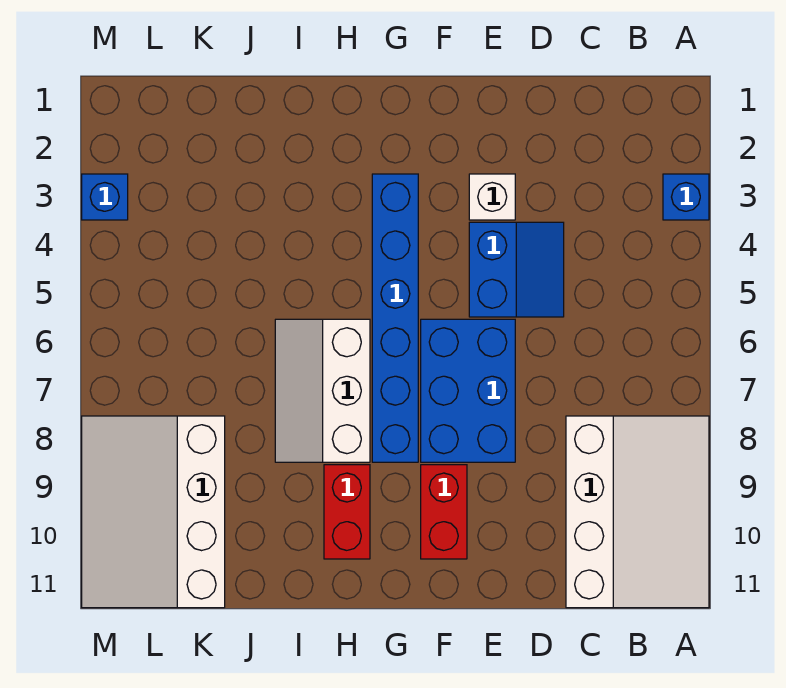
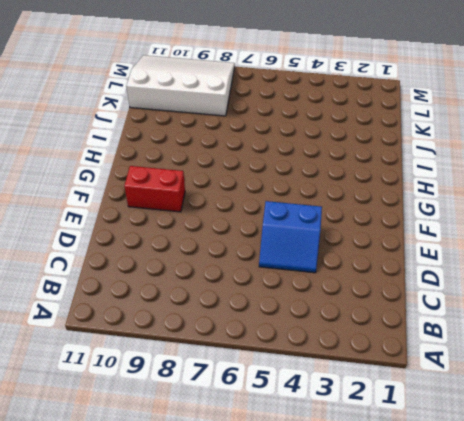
none -> blue brick A3 level 1
none -> white slope A8:C11 level 1 top C

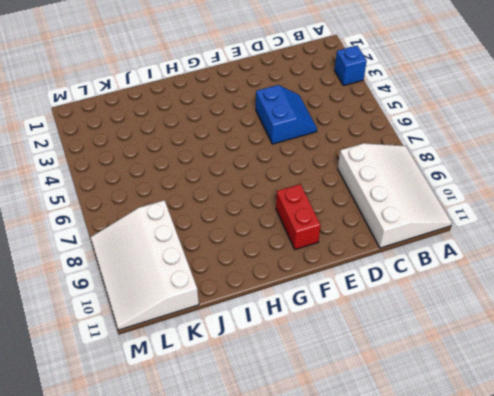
none -> white brick E3 level 1
none -> blue brick E6:F8 level 1

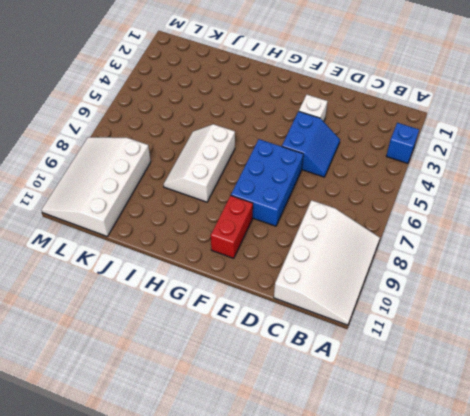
none -> blue brick G3:G8 level 1
none -> red brick H9:H10 level 1

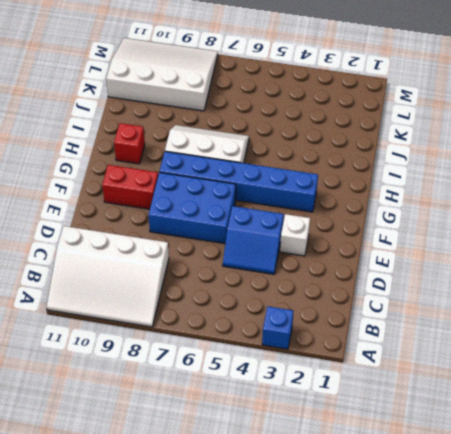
red brick H10 level 1 -> red brick H9:H10 level 1
none -> blue brick M3 level 1

